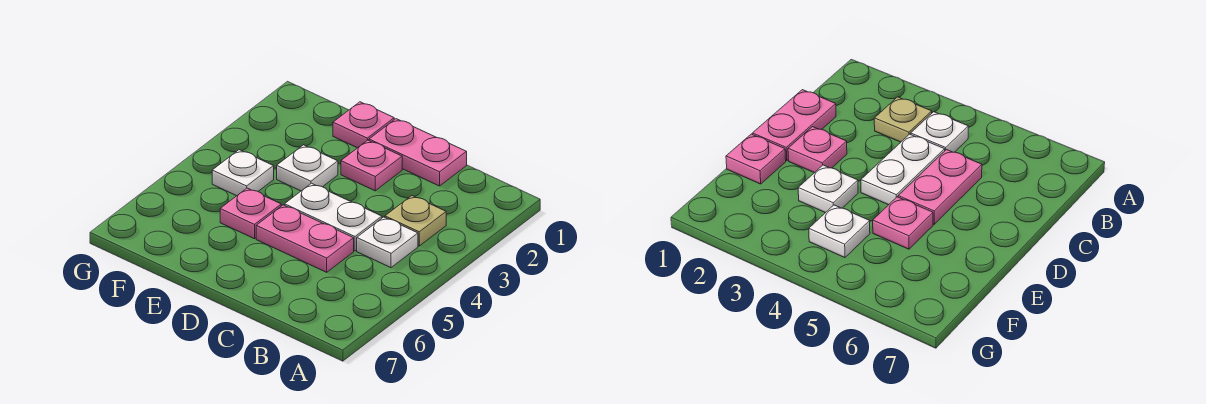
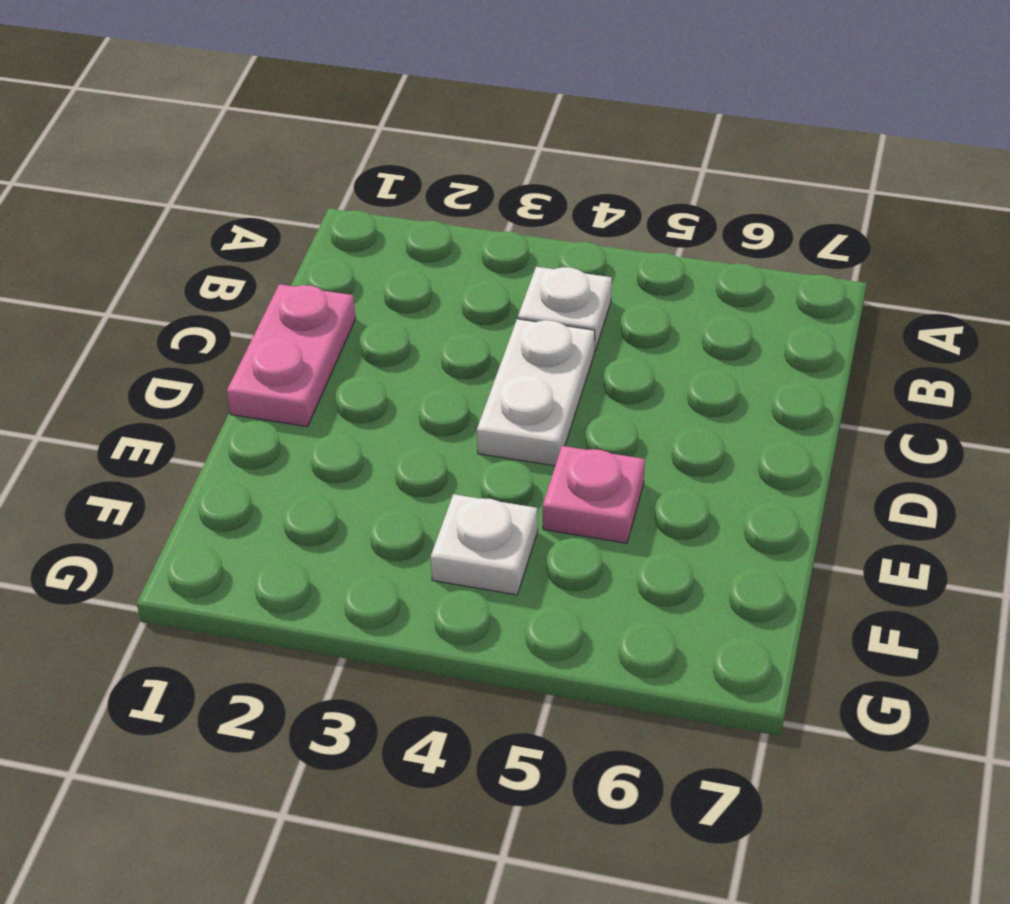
none -> tan plate B3 level 1
none -> pink plate C5:D5 level 1

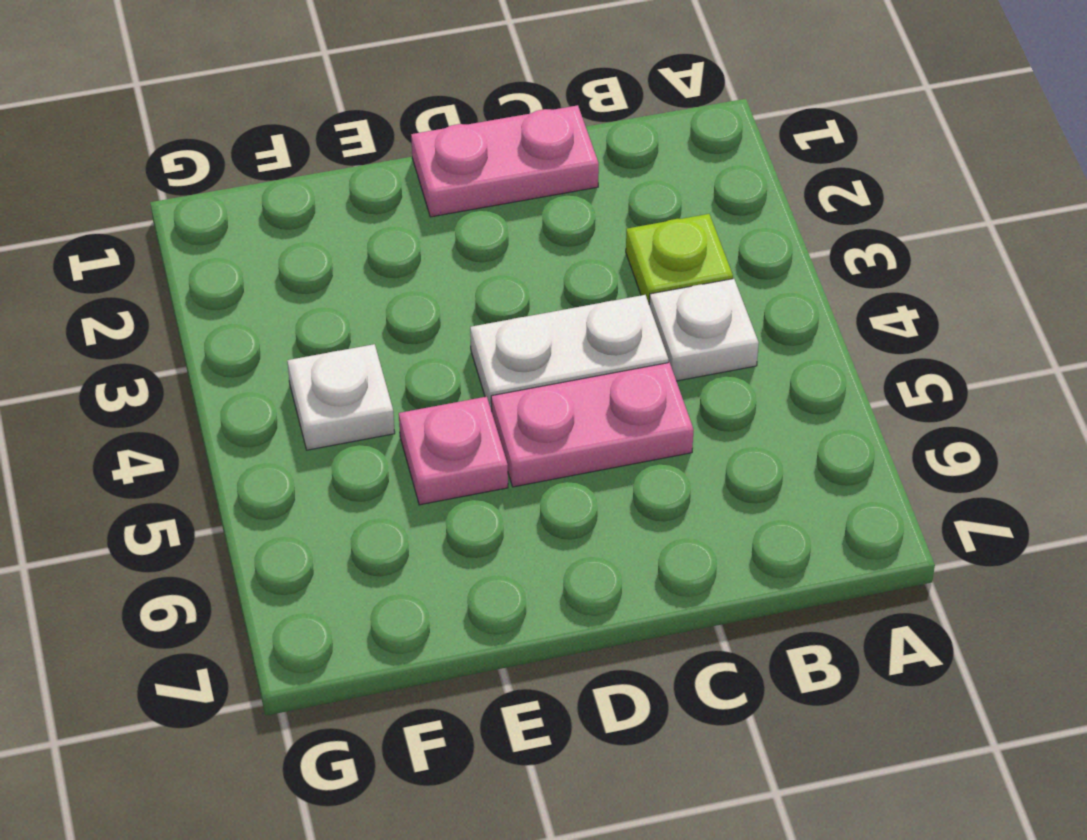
lime plate B3 level 1 -> tan plate B3 level 1
none -> pink plate D2 level 1
none -> pink plate E1 level 1

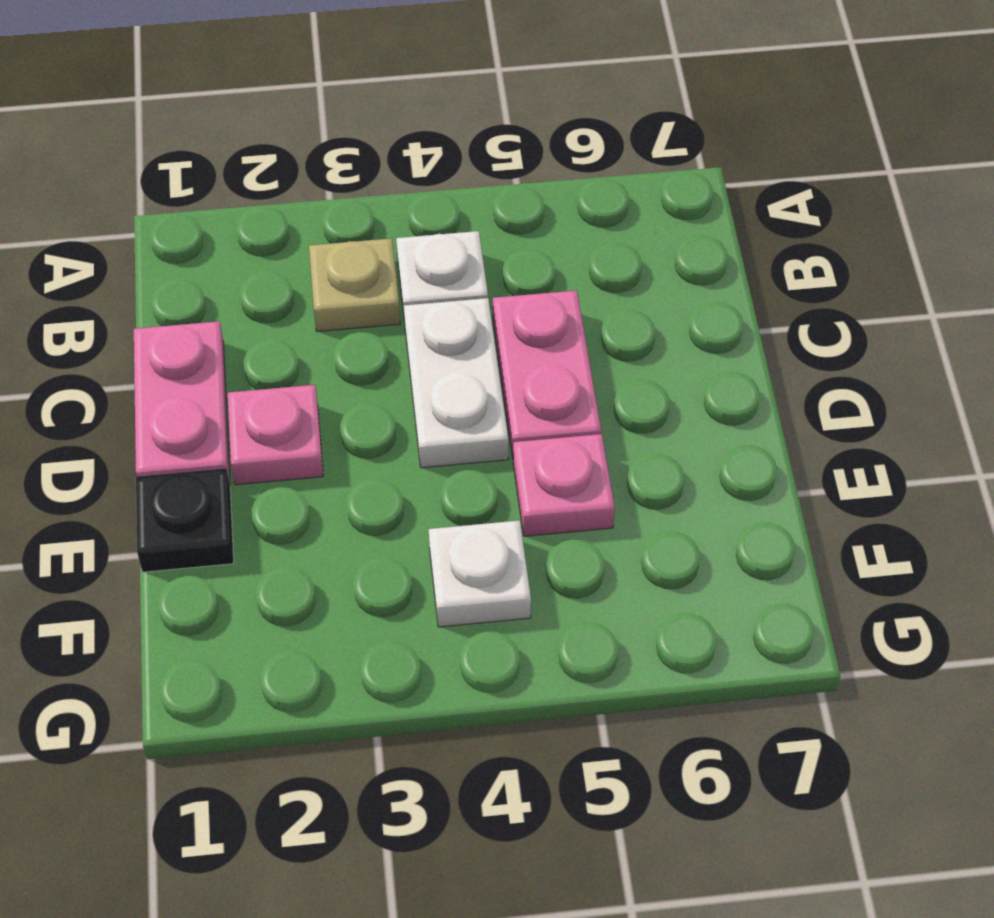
black plate E1 level 1 -> pink plate E1 level 1
none -> white plate E3 level 1

